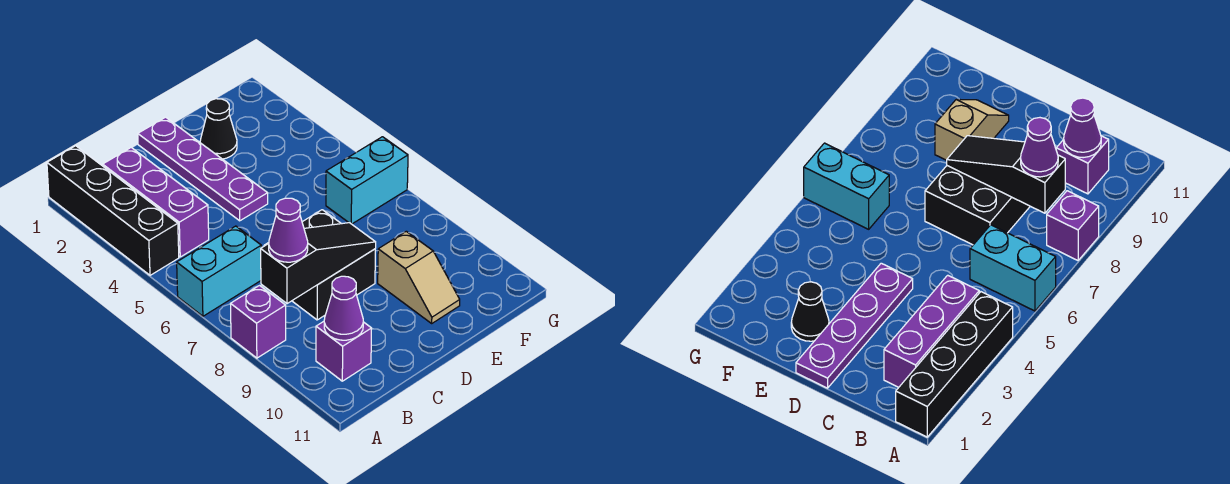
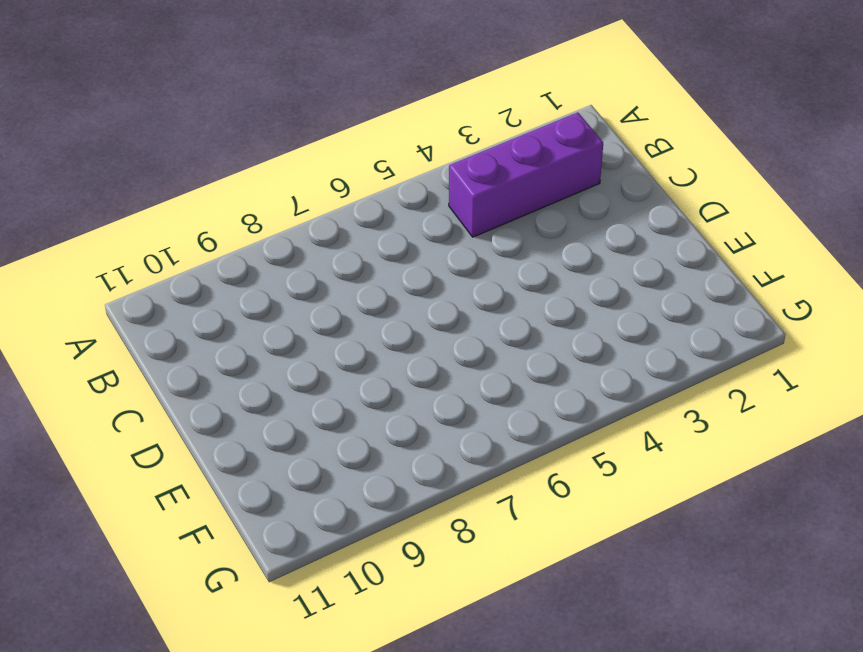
none -> black brick A1:A4 level 1
none -> cyan brick A6:B6 level 1
none -> purple brick A8 level 1

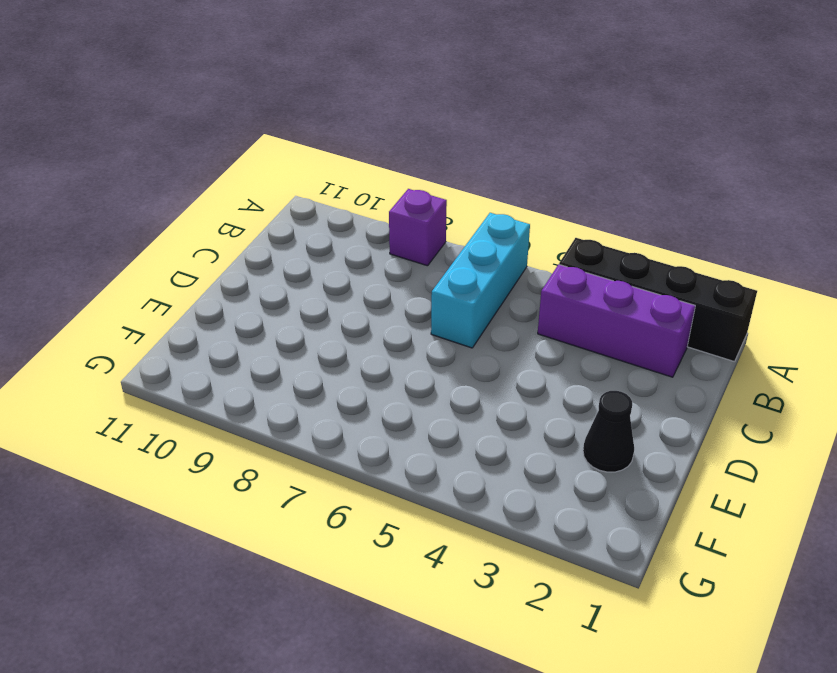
cyan brick A6:C6 level 1 -> cyan brick A6:B6 level 1
none -> purple brick B10 level 1
none -> black brick C7:D8 level 1
none -> purple plate D1:D4 level 1

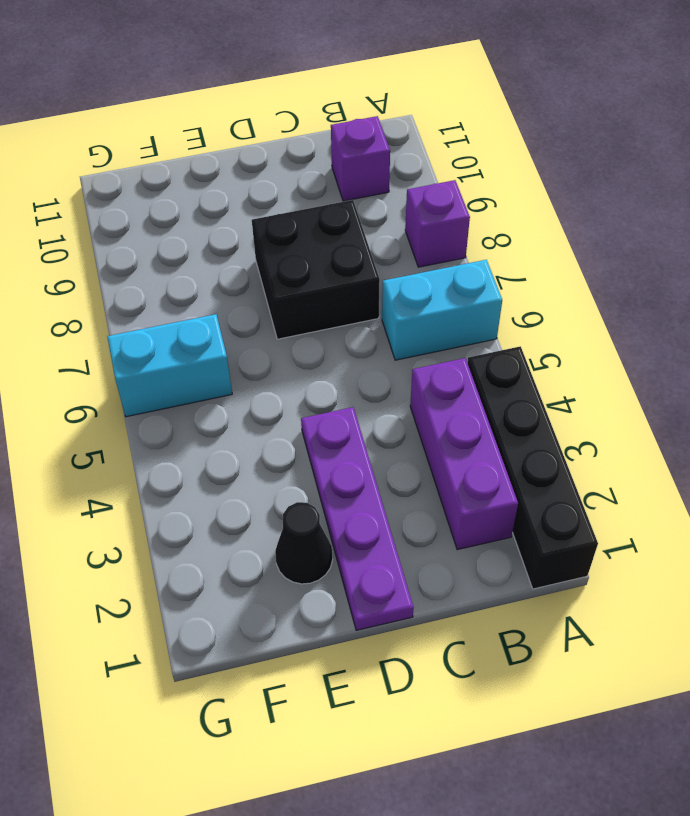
none -> tan slope E9:E10 level 1 top 9
none -> black slope B8:D8 level 2 top B
none -> purple cone B10 level 2

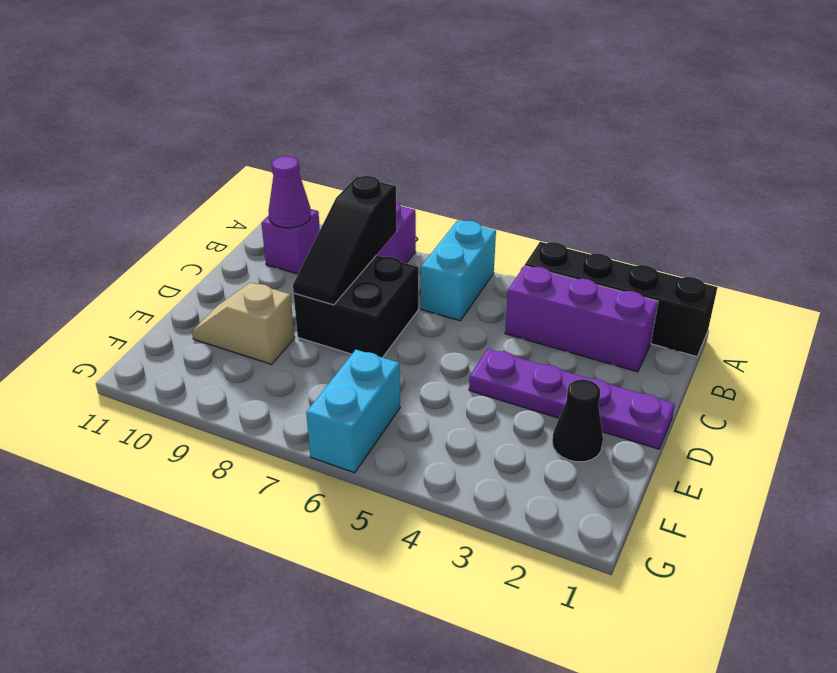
none -> purple cone B8 level 3

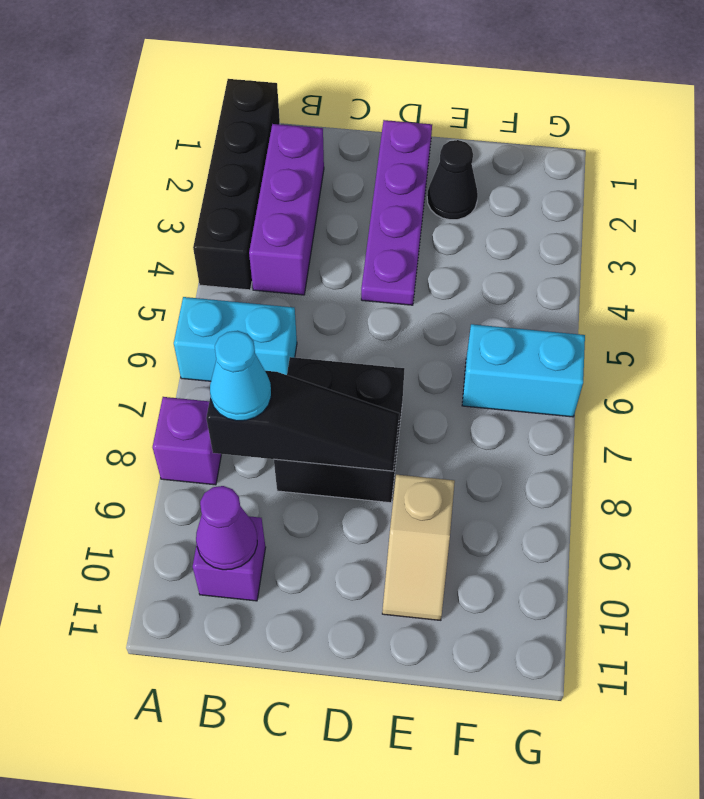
cyan cone B8 level 3 -> purple cone B8 level 3

